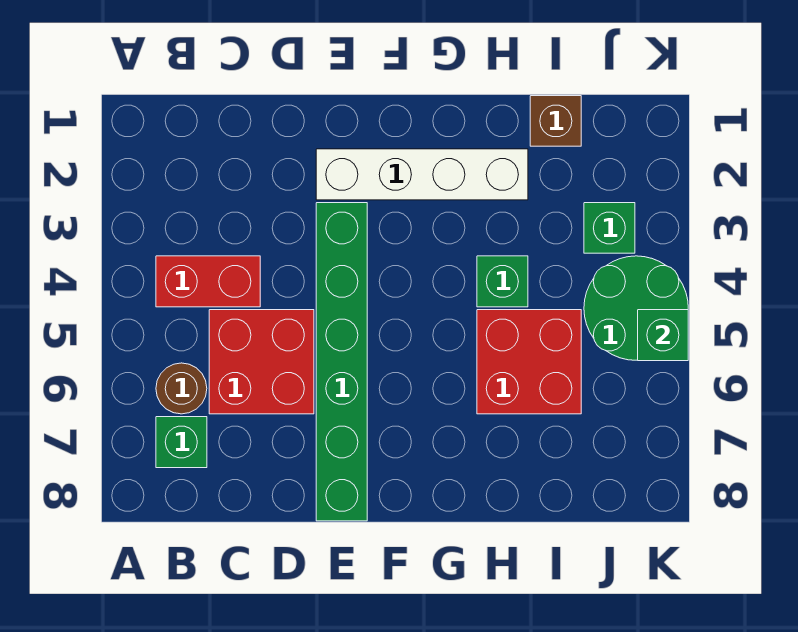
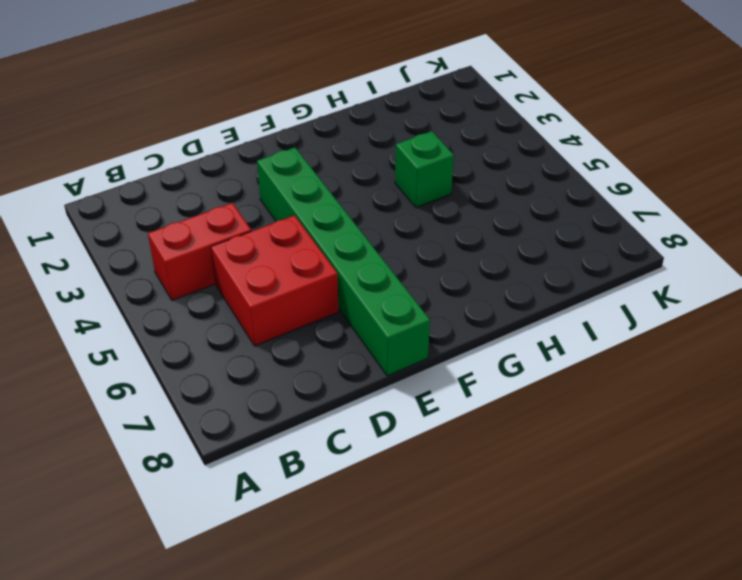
none -> brown round brick B6 level 1
none -> green brick B7 level 1
none -> white brick E2:H2 level 1

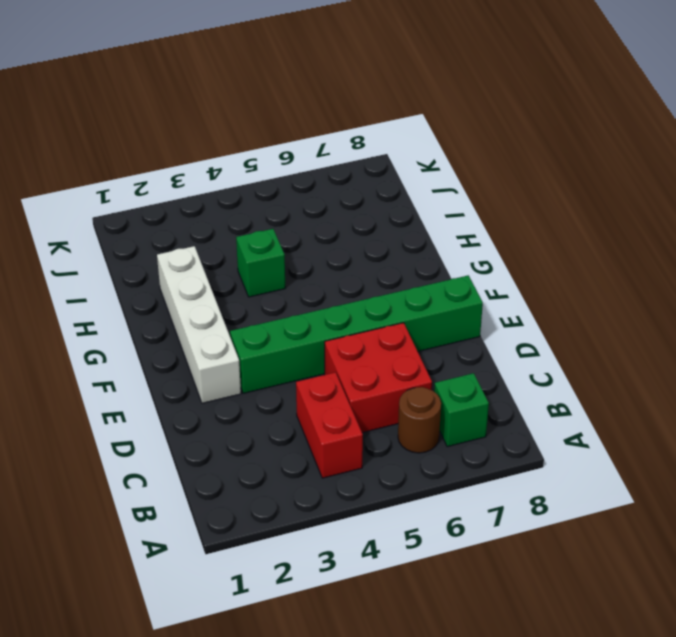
none -> red brick H5:I6 level 1
none -> brown brick I1 level 1
none -> green brick J3 level 1

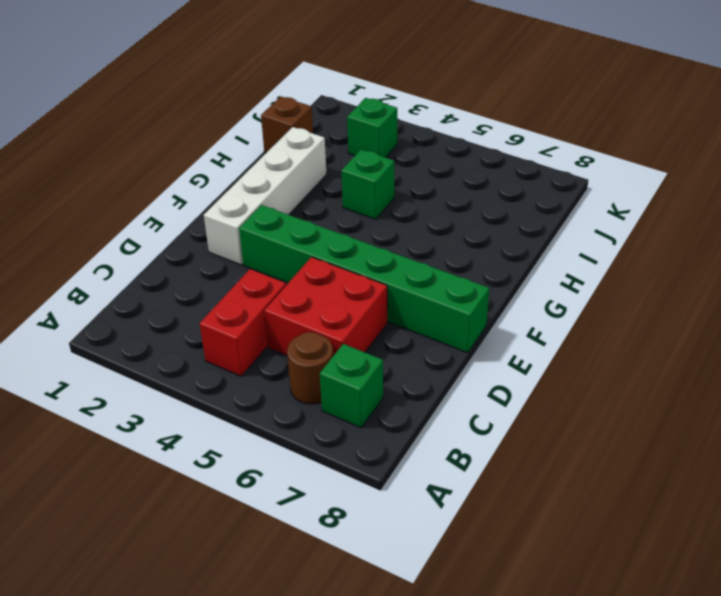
none -> red brick H5:I6 level 1
none -> green round brick J4:K5 level 1
none -> green brick K5 level 2

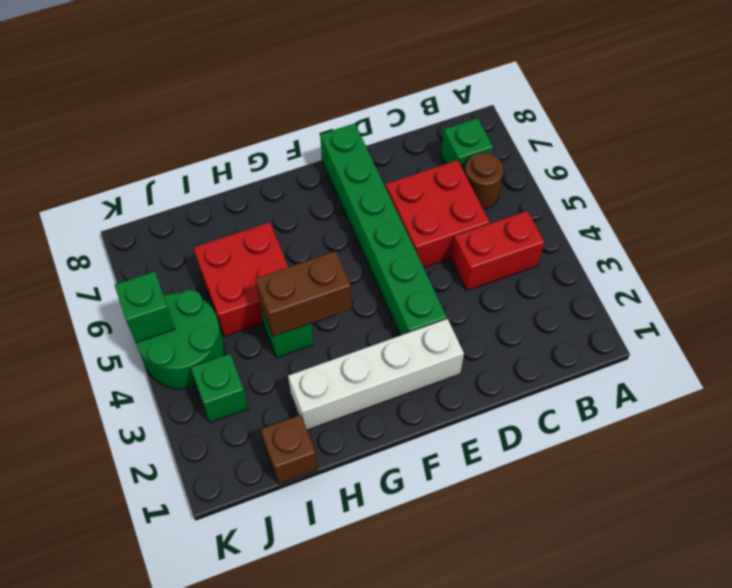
brown brick G4:H4 level 2 -> none

